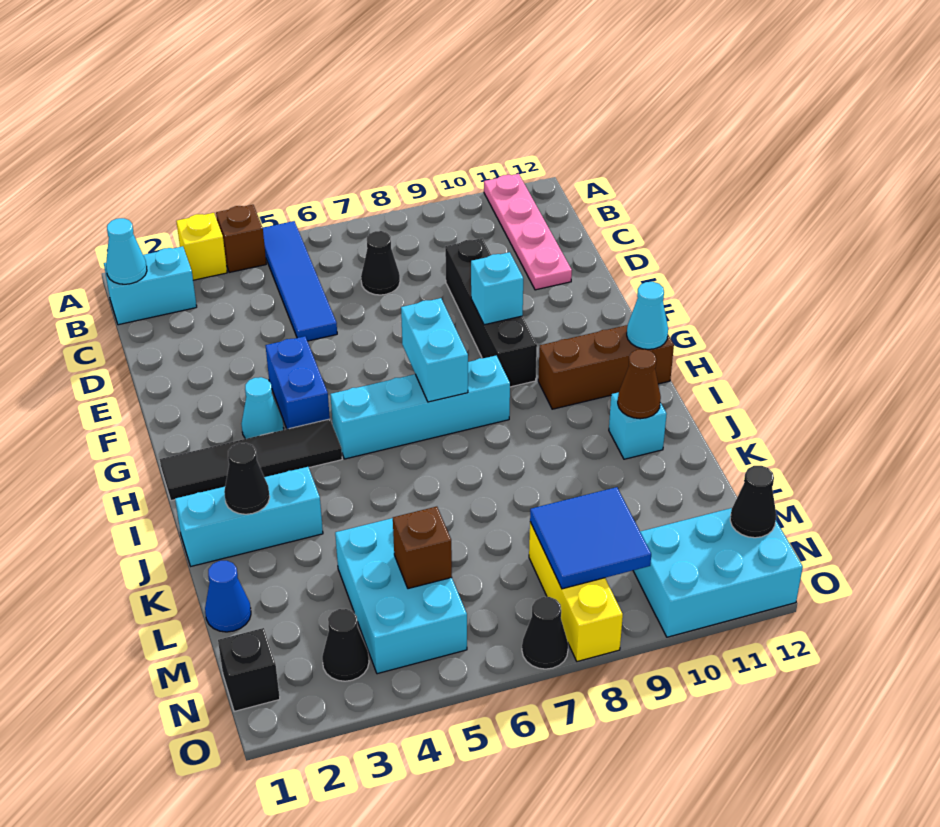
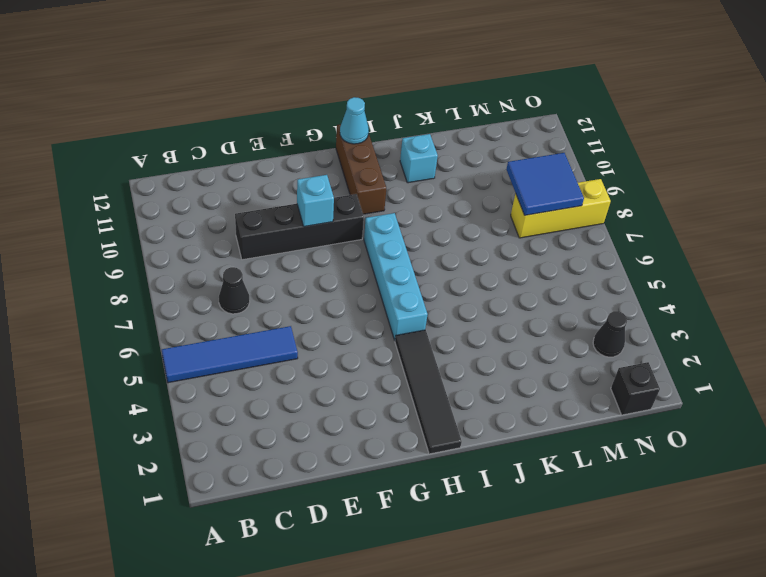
none -> yellow brick A3 level 1
none -> brown brick A4 level 1
none -> pink plate A11:D11 level 1
none -> cyan brick B1:B2 level 1

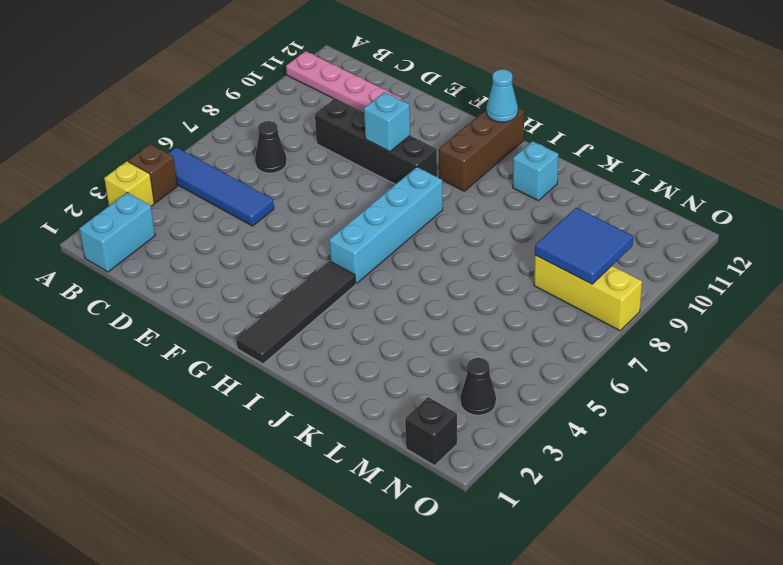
none -> blue brick F4:G4 level 1
none -> cyan cone G3 level 1
none -> cyan brick J1:J3 level 1
none -> blue cone L1 level 1

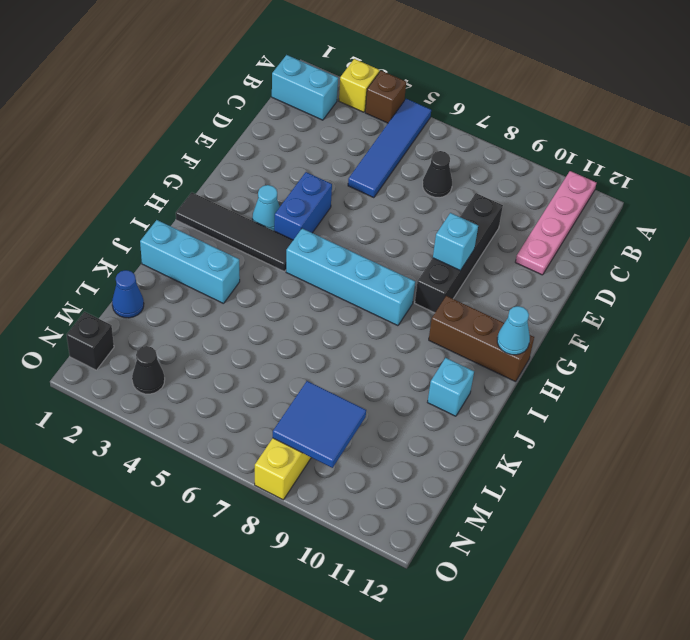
none -> cyan brick L4:N5 level 1
none -> cyan brick N10:O12 level 1
none -> black cone O7 level 1
none -> cyan cone B1 level 2

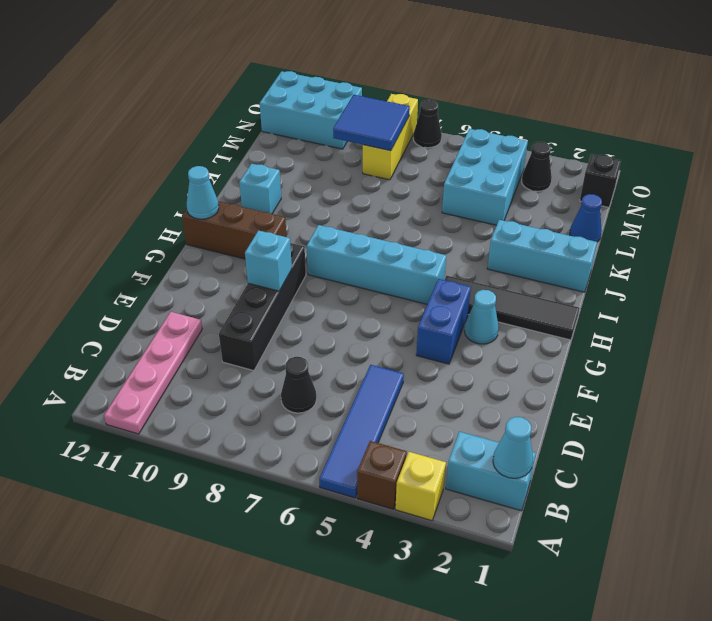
none -> cyan brick G7:H7 level 2
none -> black cone J2 level 2
none -> brown cone J11 level 2
none -> brown brick M5 level 2

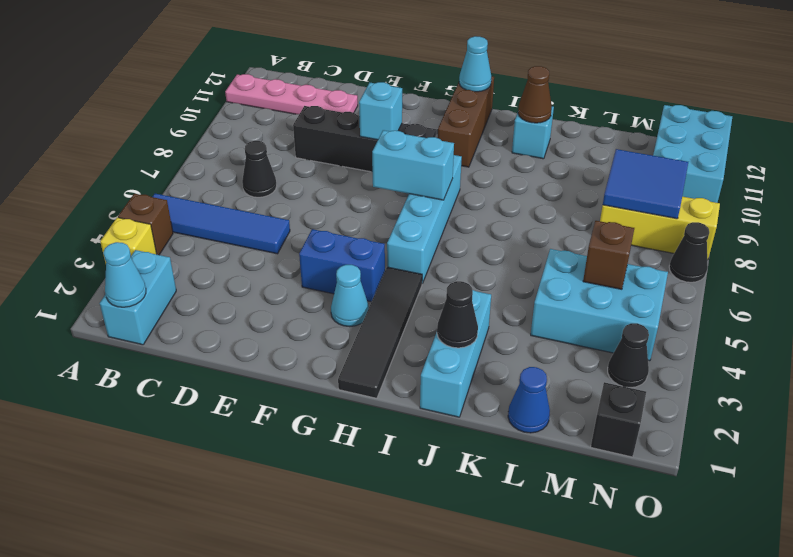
none -> black cone N12 level 2

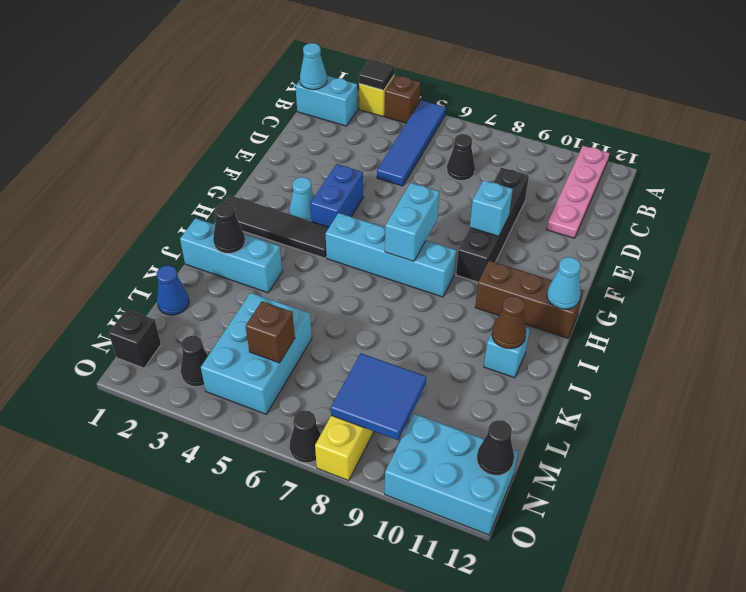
black tile A3 level 2 -> none

